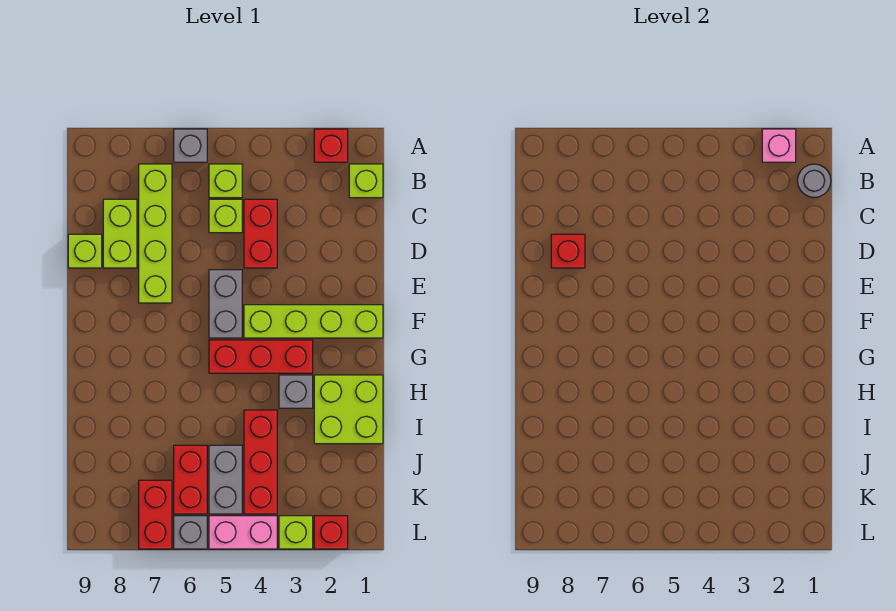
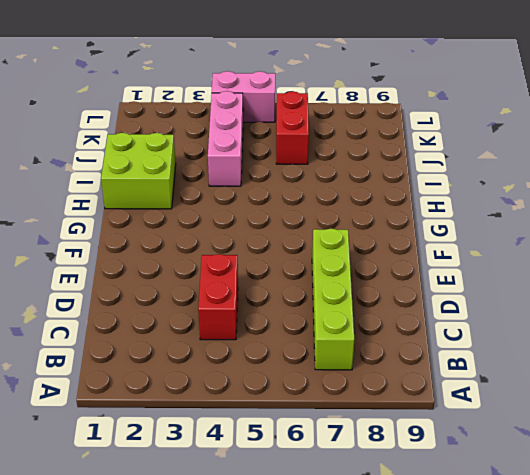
pink brick I4:K4 level 1 -> red brick I4:K4 level 1
none -> red brick A2 level 1
none -> grey brick A6 level 1
none -> lime brick B1 level 1

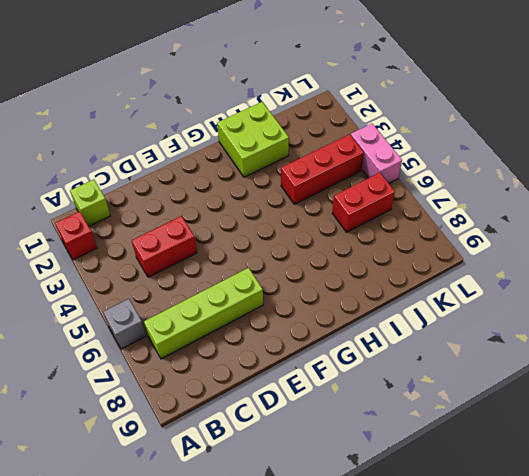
none -> lime brick B5 level 1
none -> lime brick C5 level 1
none -> lime brick C8:D8 level 1

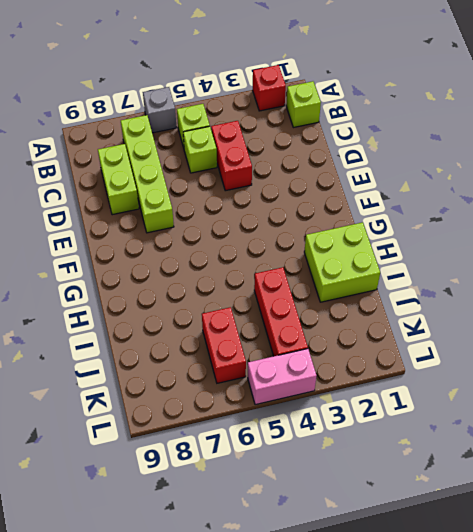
none -> lime brick D9 level 1
none -> grey brick E5:F5 level 1
none -> lime brick F1:F4 level 1

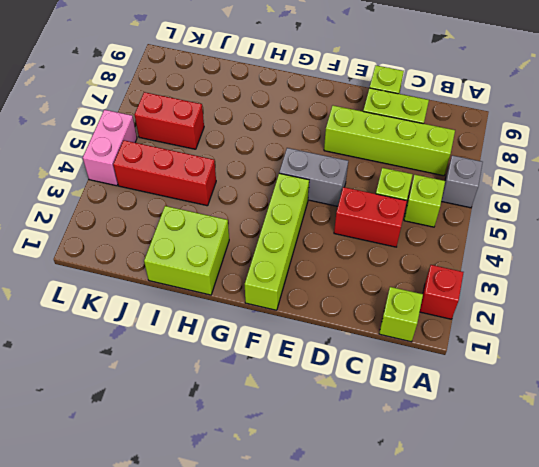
none -> red brick G3:G5 level 1
none -> grey brick H3 level 1
none -> grey brick J5:K5 level 1

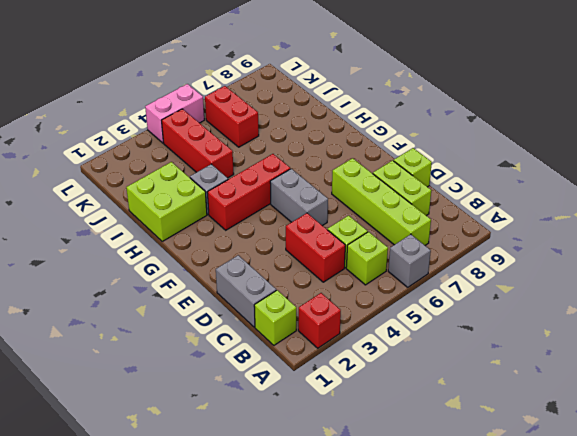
grey brick C1:D1 level 1 -> grey brick J5:K5 level 1
none -> lime brick F1:F4 level 1
none -> red brick K7:L7 level 1
none -> red brick L2 level 1

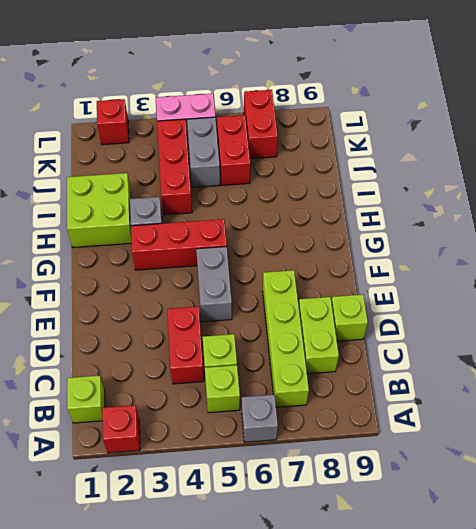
none -> lime brick F1:F4 level 1
none -> lime brick L3 level 1
none -> grey brick L6 level 1

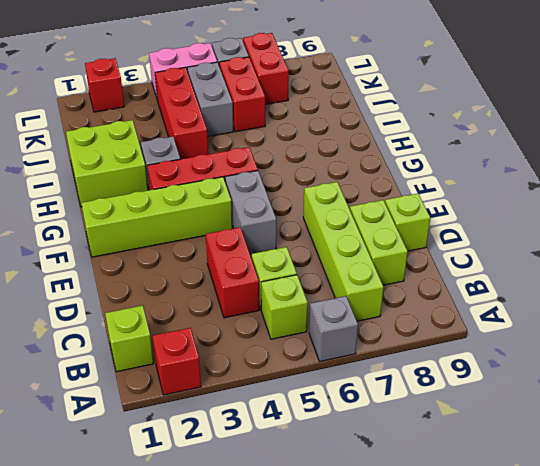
none -> lime brick L3 level 1
none -> pink brick A2 level 2
none -> grey round brick B1 level 2

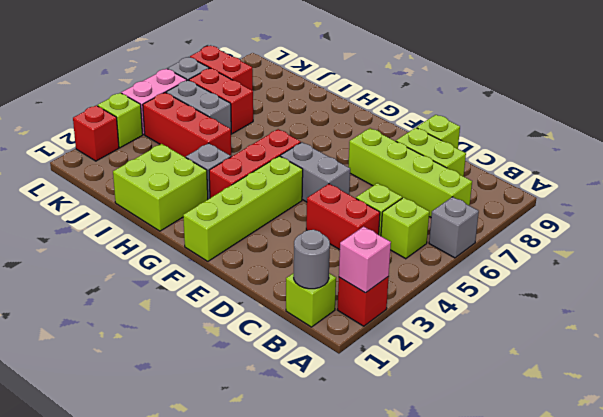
none -> red brick D8 level 2

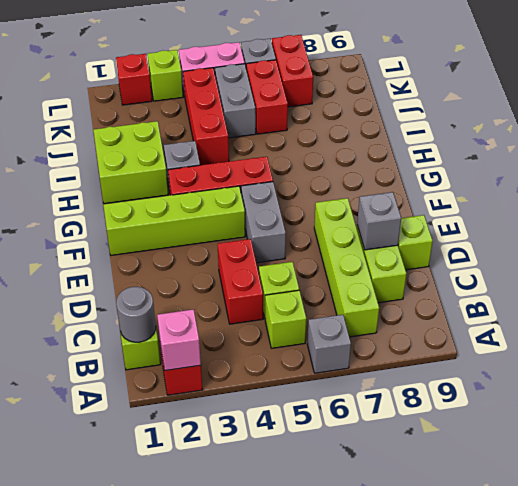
grey brick D8 level 2 -> red brick D8 level 2

